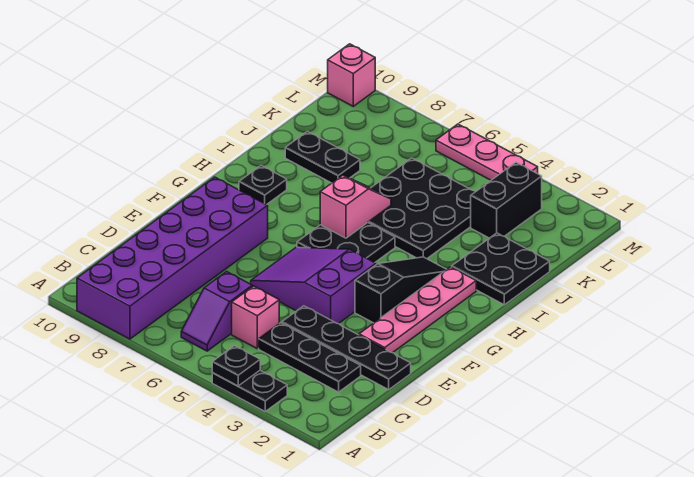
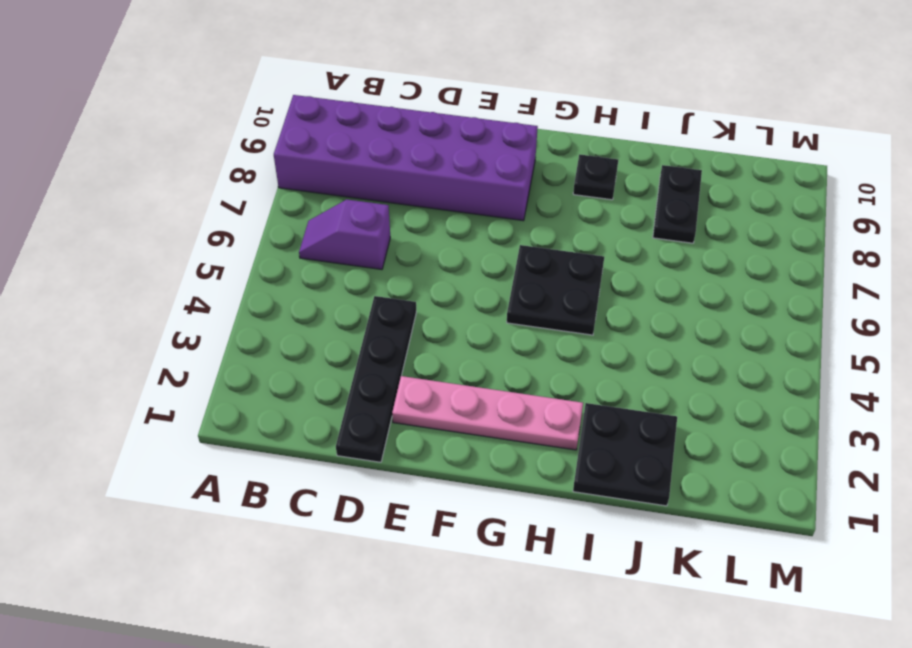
none -> black plate A3:A4 level 1
none -> black plate C2:C4 level 1
none -> pink brick C5 level 1

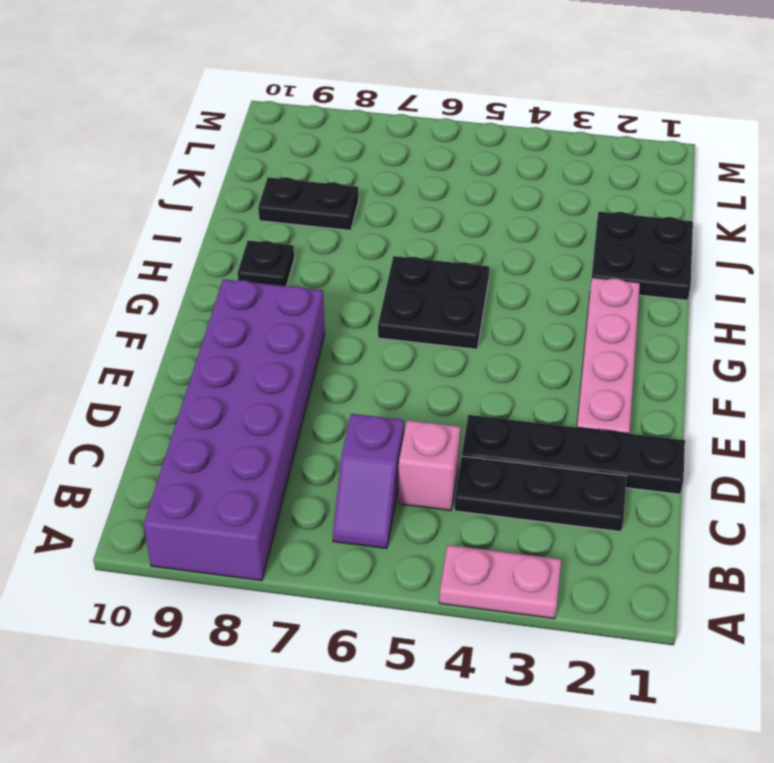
pink plate A3:A4 level 1 -> black plate A3:A4 level 1
none -> purple slope E4:F6 level 1 top 4
none -> black slope F3:H3 level 1 top F
none -> black plate I4:K6 level 1

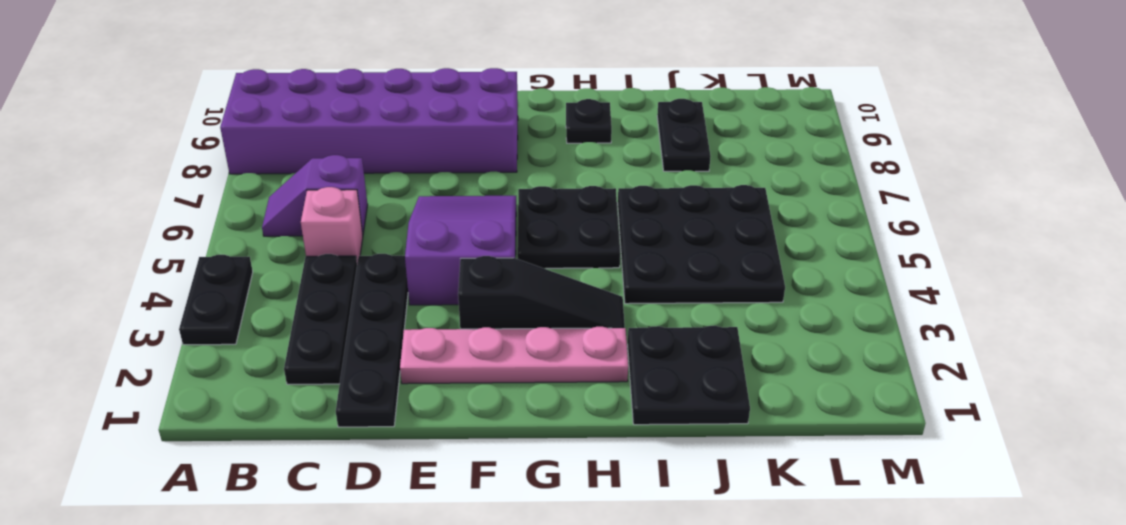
none -> black brick K3:L3 level 1
none -> pink plate M4:M6 level 1
none -> pink brick M10 level 1

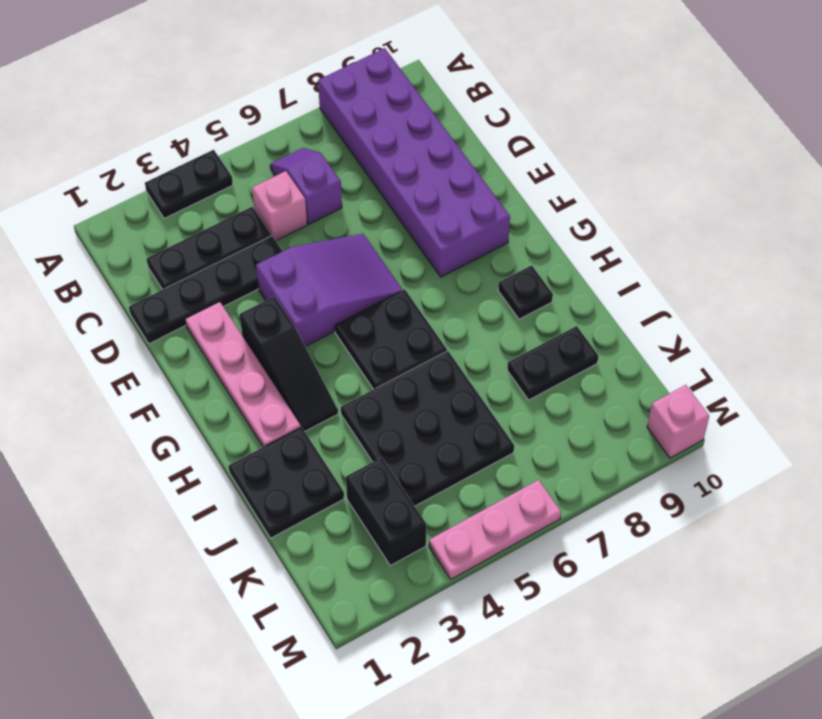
none -> black plate A4 level 2
none -> pink slope H6:I6 level 2 top H

